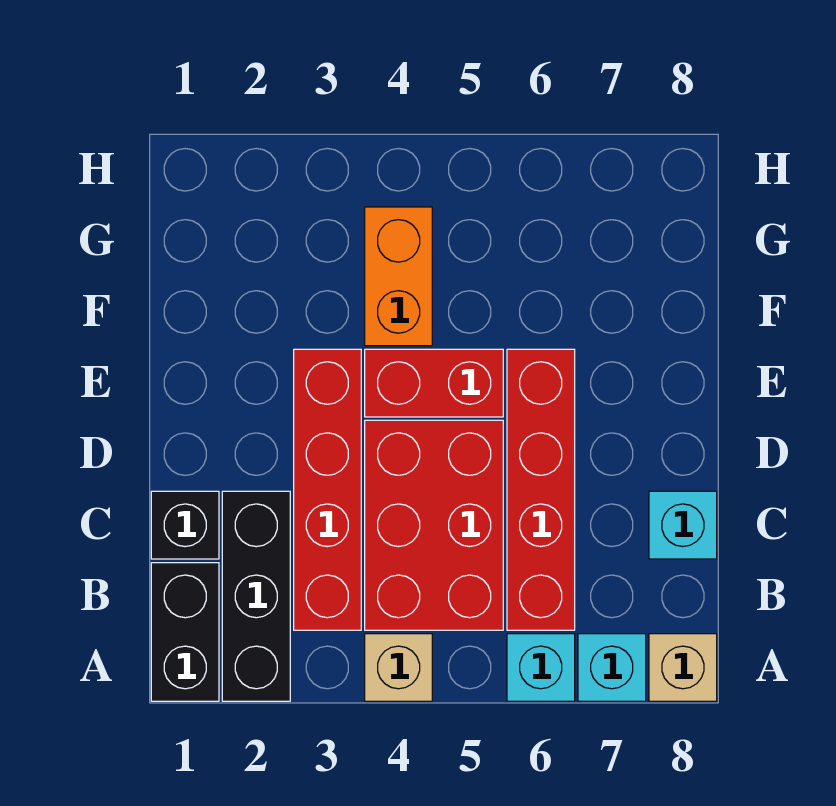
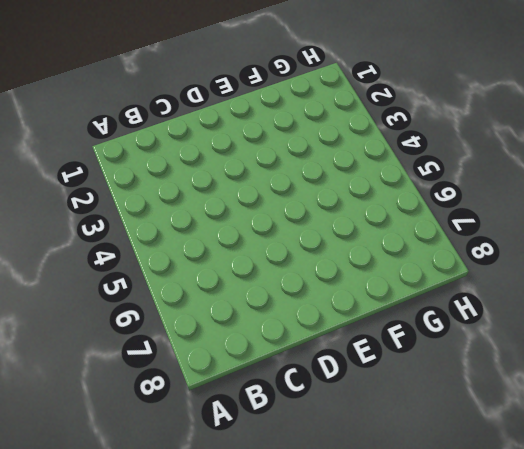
none -> black brick A1:B1 level 1
none -> black brick A2:C2 level 1
none -> tan brick A4 level 1

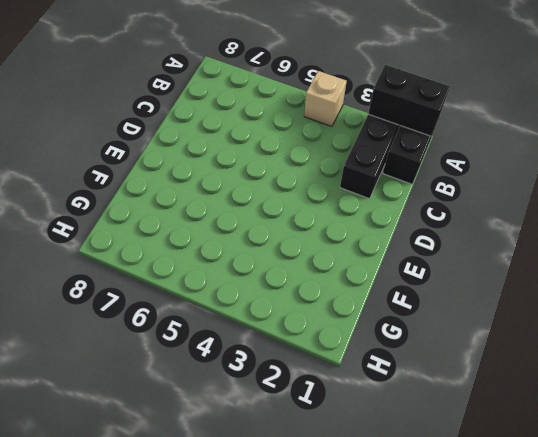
black brick A1:A2 level 2 -> none
none -> cyan brick A6 level 1
none -> cyan brick A7 level 1
none -> tan brick A8 level 1

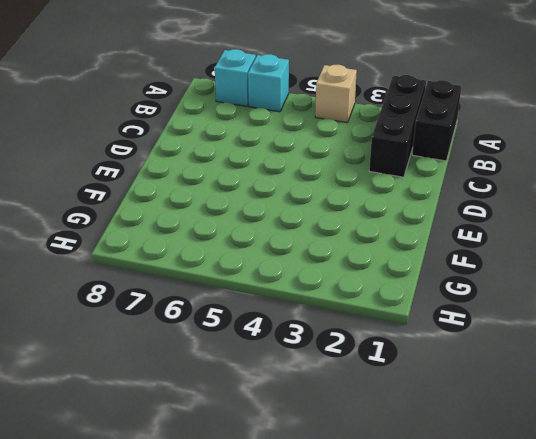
none -> tan brick A8 level 1
none -> red brick B3:E3 level 1
none -> red brick B4:D5 level 1

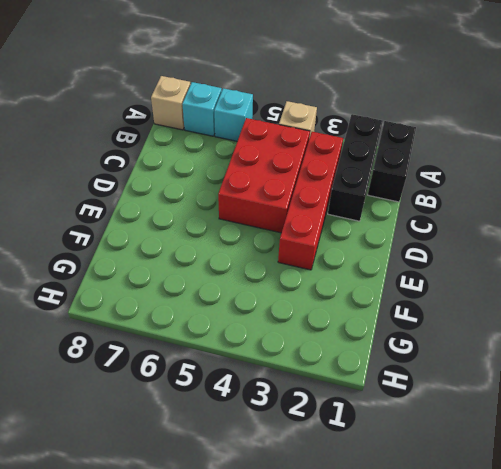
none -> red brick B6:E6 level 1
none -> black brick C1 level 1
none -> cyan brick C8 level 1

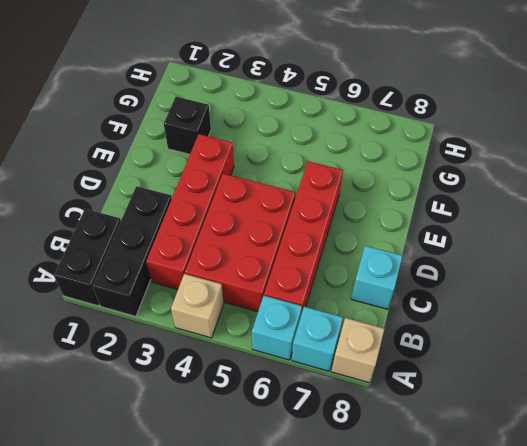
black brick F2 level 1 -> black brick C1 level 1
none -> red brick E4:E5 level 1
none -> orange brick F4:G4 level 1

